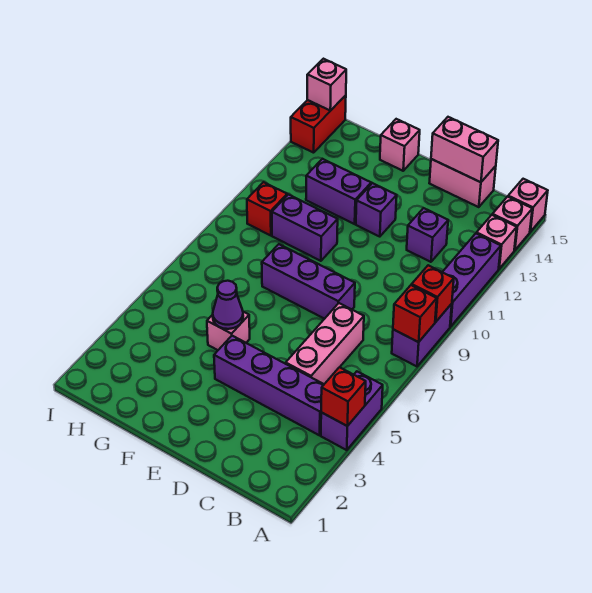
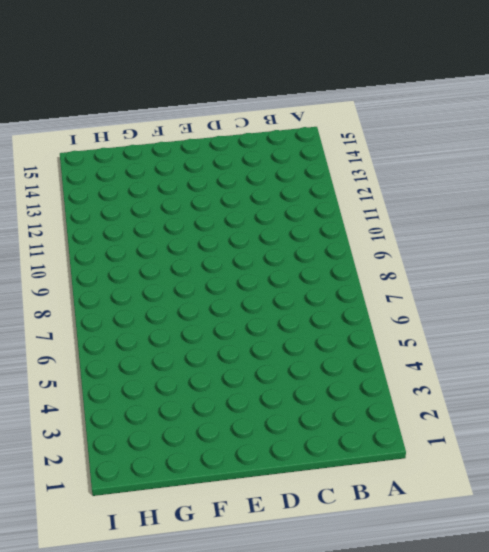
none -> purple brick A4:A5 level 1
none -> purple brick A8:A9 level 1
none -> purple brick A10:A12 level 1

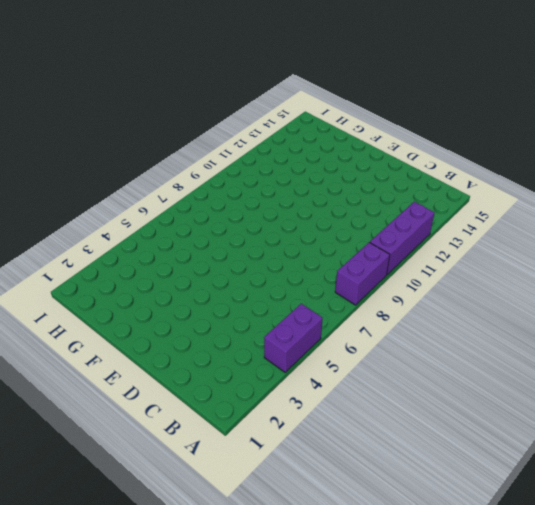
none -> pink brick A13 level 1
none -> pink brick A14 level 1
none -> pink brick A15 level 1

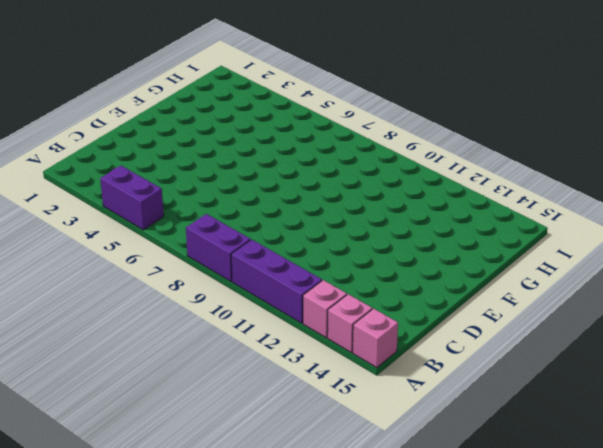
none -> purple brick B4:E4 level 1
none -> pink brick C5:C7 level 1
none -> purple brick C12 level 1

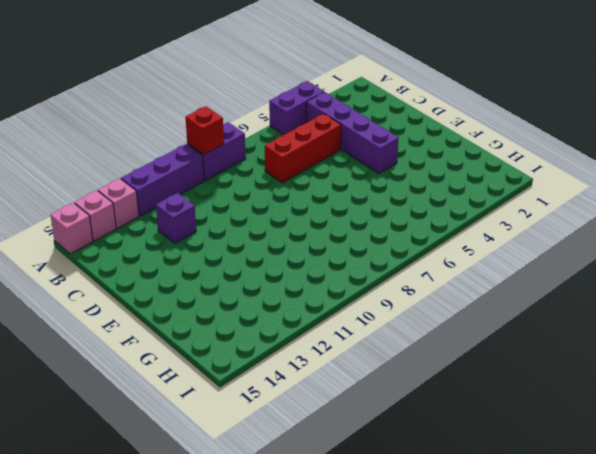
red brick C5:C7 level 1 -> pink brick C5:C7 level 1
none -> pink brick C15:D15 level 1
none -> purple brick D8:F8 level 1
none -> purple brick E12 level 1

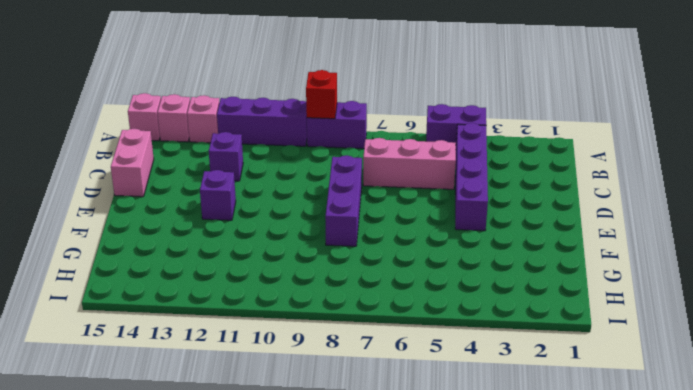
none -> pink brick F5 level 1
none -> purple brick F10:G10 level 1
none -> purple brick F12:G12 level 1

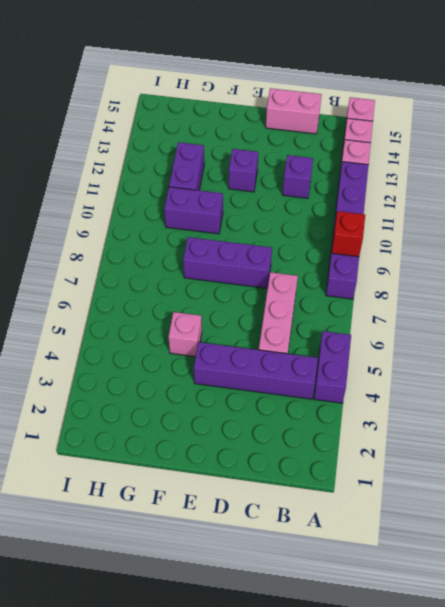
purple brick G11:G12 level 1 -> purple brick F12:G12 level 1
none -> pink brick F15 level 1
none -> red brick H10 level 1
none -> red brick I14:I15 level 1

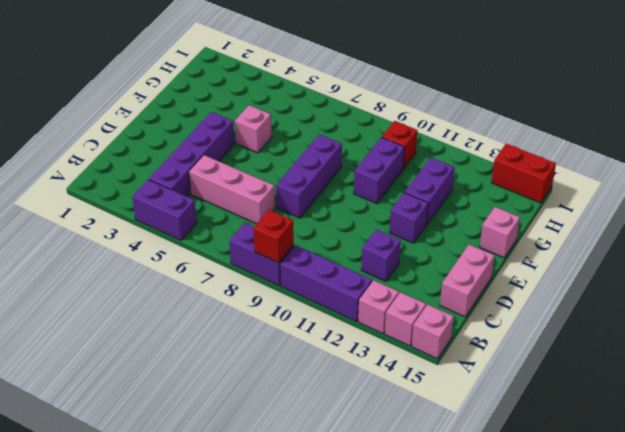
none -> red brick A4 level 2
none -> red brick A8 level 2
none -> pink brick C15:D15 level 2

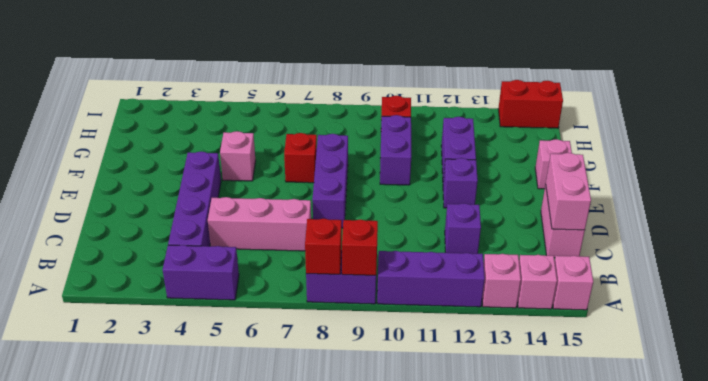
red brick F7 level 1 -> red brick A4 level 2
none -> purple cone F5 level 2
none -> pink brick I15 level 2

